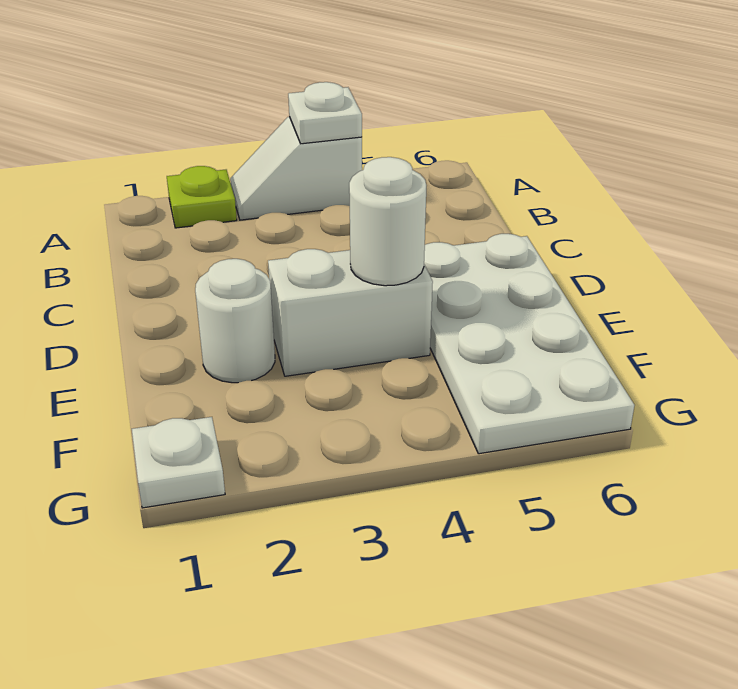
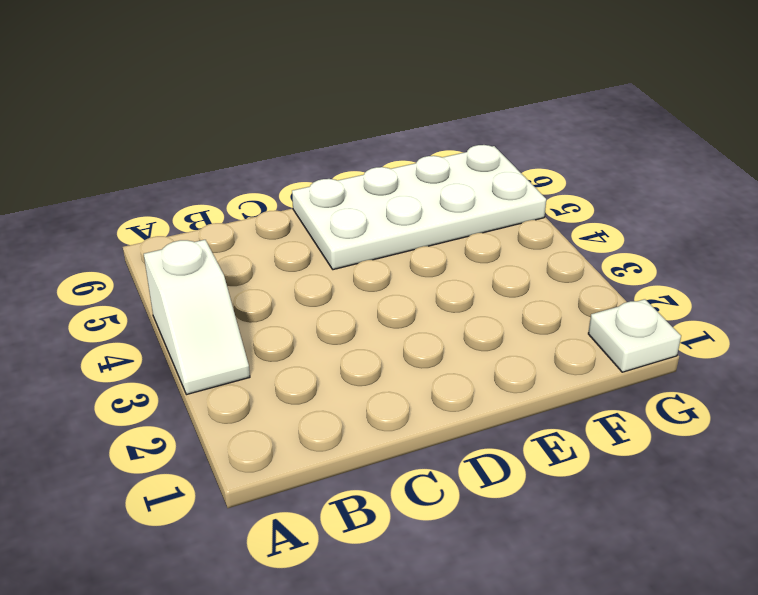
none -> lime plate A2 level 1
none -> white round brick E2 level 1

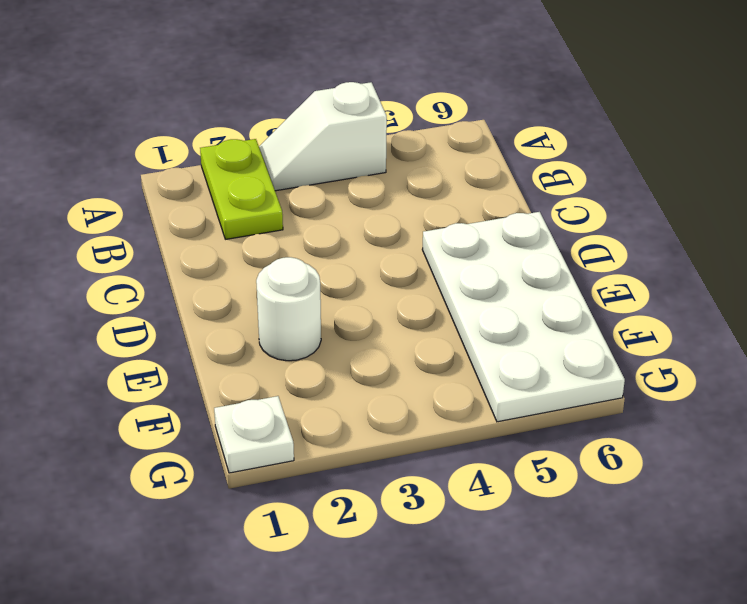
lime plate A2:B2 level 1 -> lime plate A2 level 1
none -> white brick E3:E4 level 1
none -> white plate A4 level 2

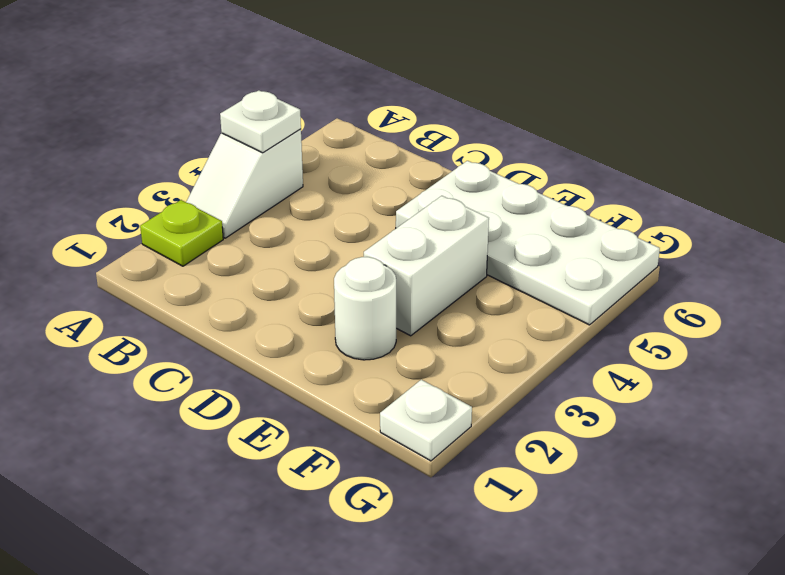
none -> white round brick E4 level 2

